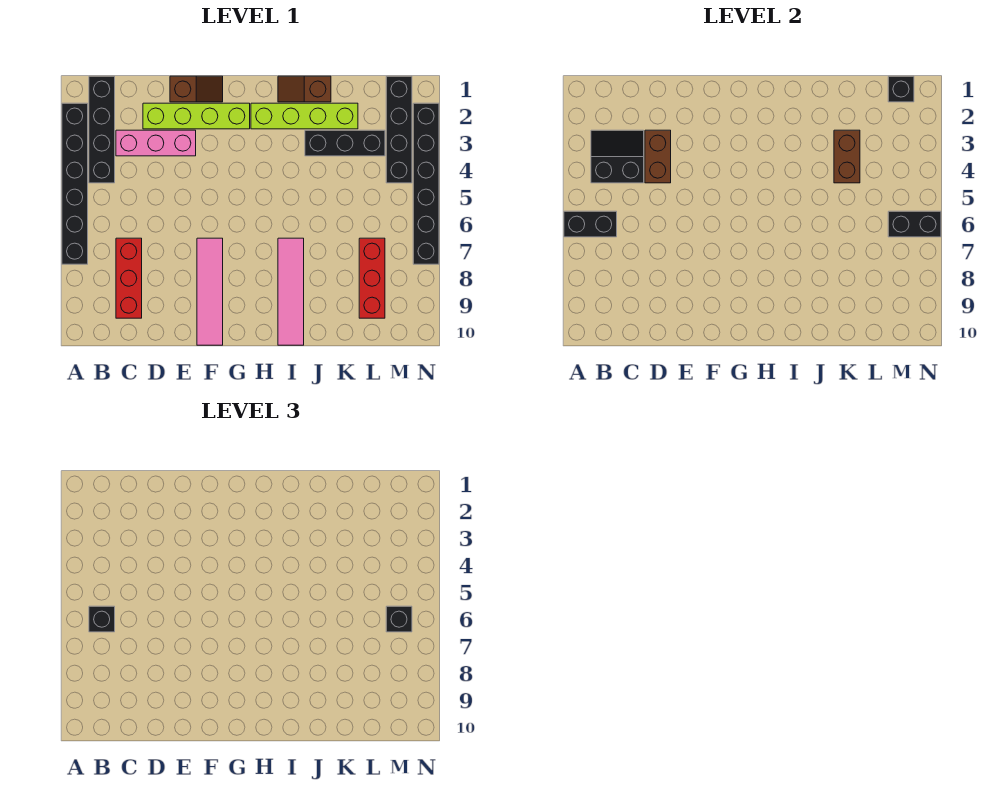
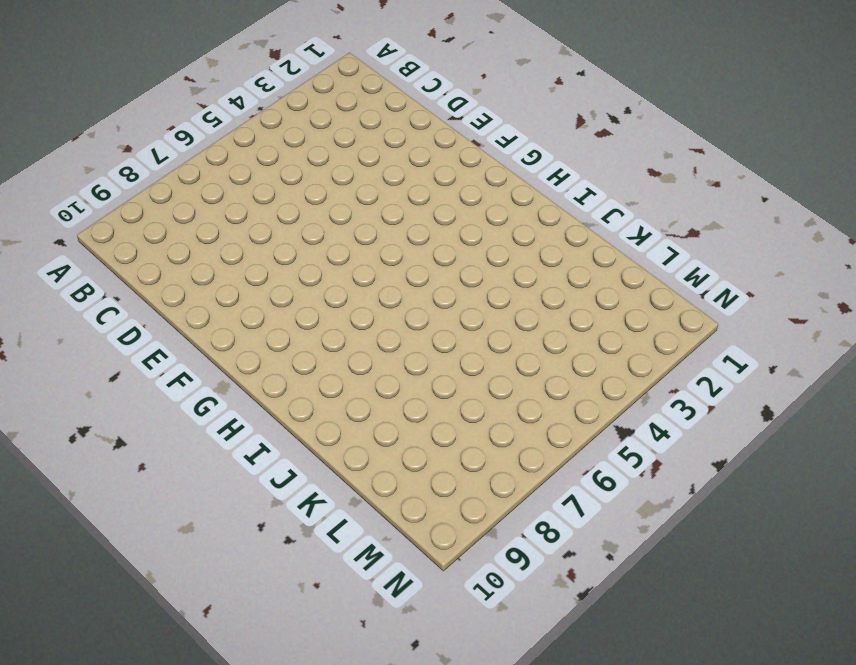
none -> black brick A2:A7 level 1
none -> black brick B1:B4 level 1
none -> pink brick C3:E3 level 1

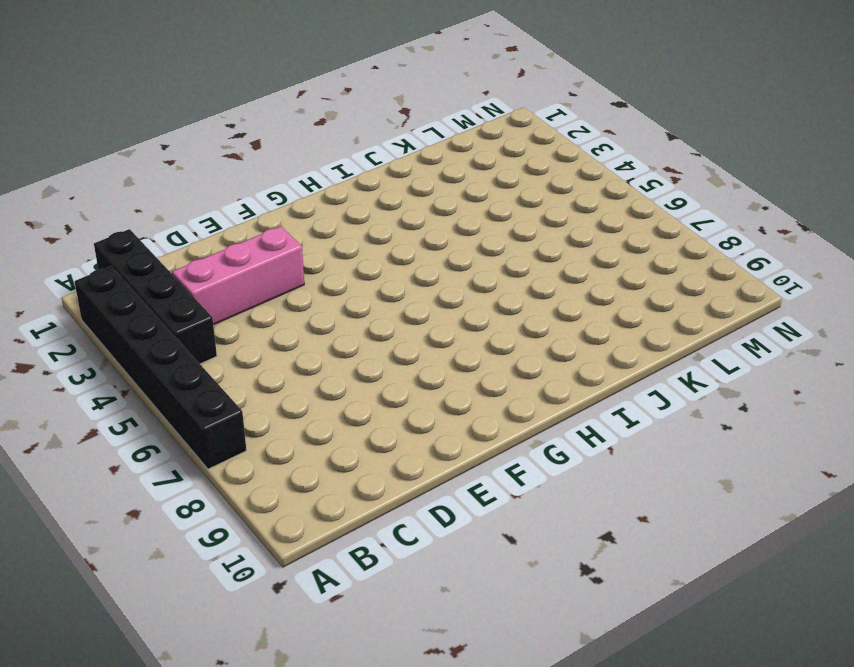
none -> red brick C7:C9 level 1
none -> lime brick D2:G2 level 1
none -> brown slope E1:F1 level 1 top E

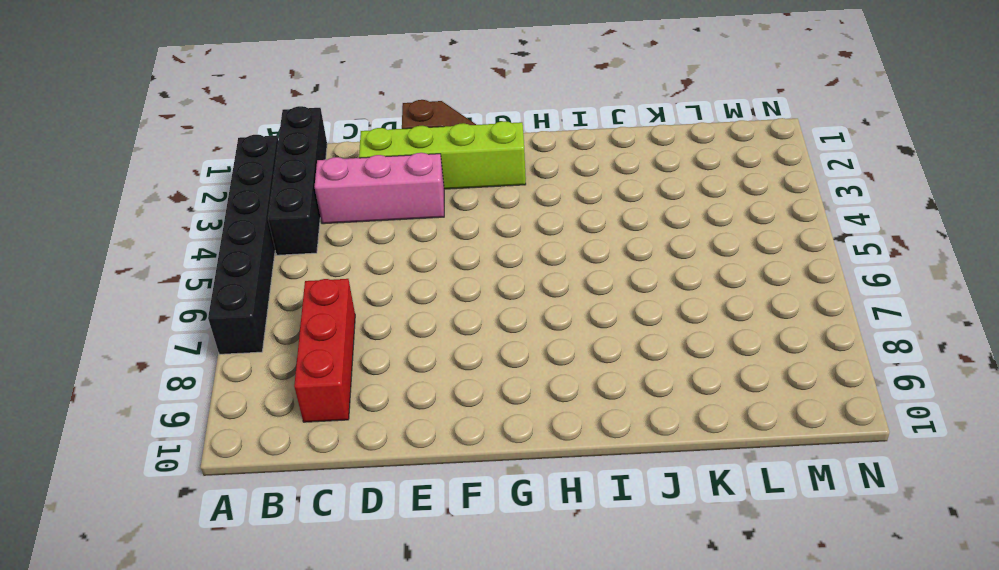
none -> pink tile F7:F10 level 1
none -> lime brick H2:K2 level 1
none -> brown slope I1:J1 level 1 top J

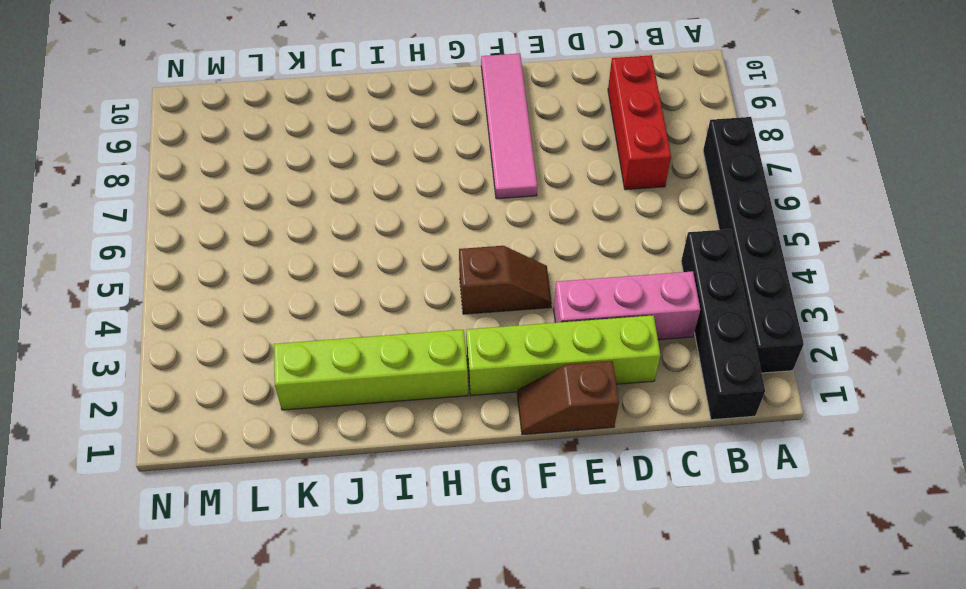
brown slope F4:G4 level 1 top G -> brown slope I1:J1 level 1 top J
none -> pink tile I7:I10 level 1
none -> black brick J3:L3 level 1
none -> red brick L7:L9 level 1

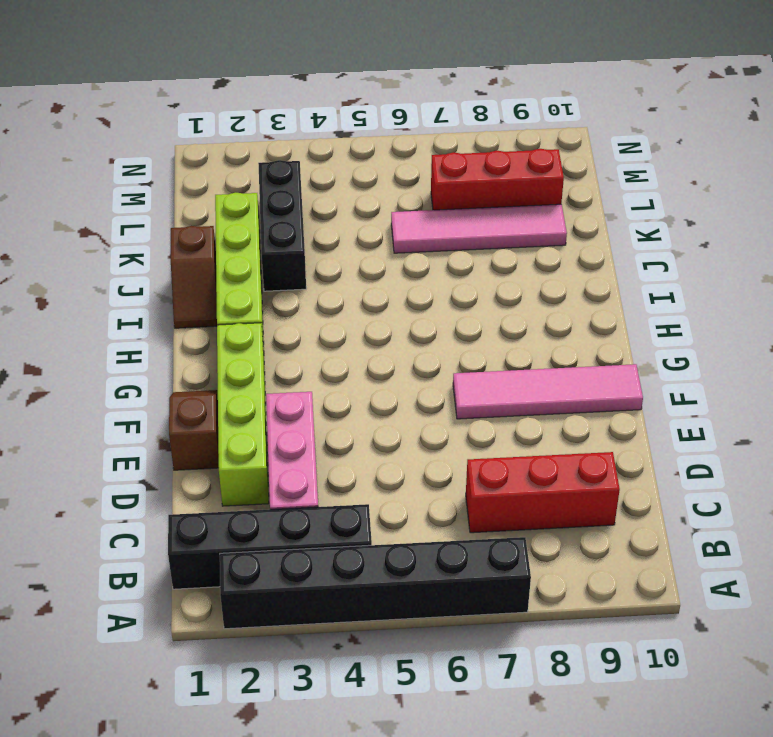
pink tile K6:K9 level 1 -> pink tile I7:I10 level 1
none -> black brick M1:M4 level 1
none -> black brick N2:N7 level 1
none -> black brick A6:B6 level 2

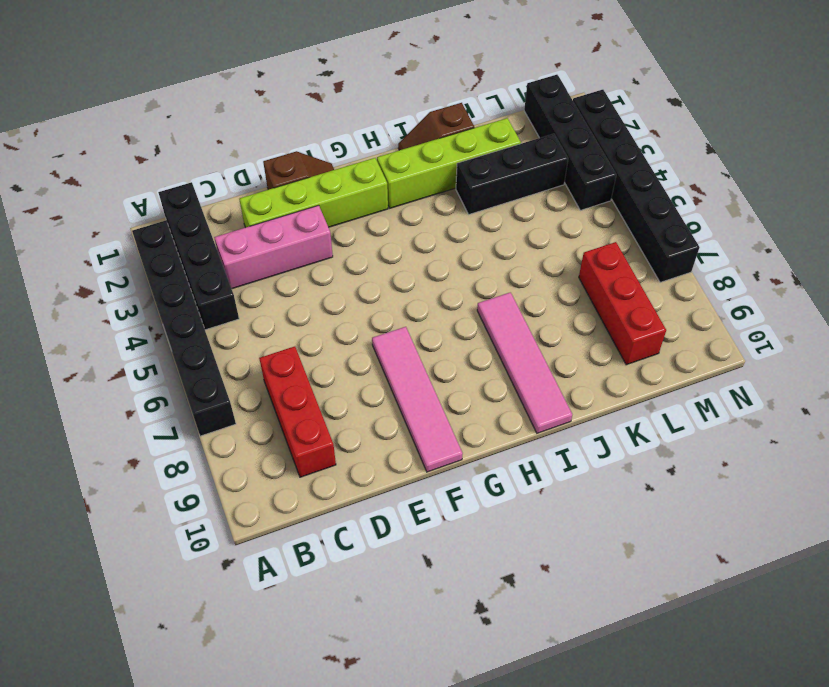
none -> black brick A6:B6 level 2
none -> black slope B3:C4 level 2 top 4
none -> brown brick D3:D4 level 2

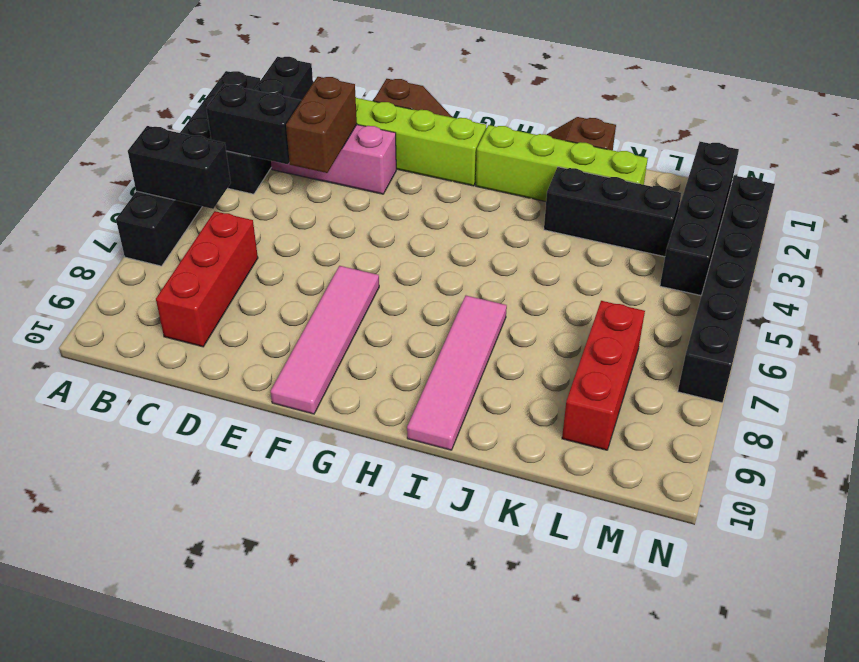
none -> brown brick K3:K4 level 2
none -> black brick M1 level 2
none -> black brick M6:N6 level 2

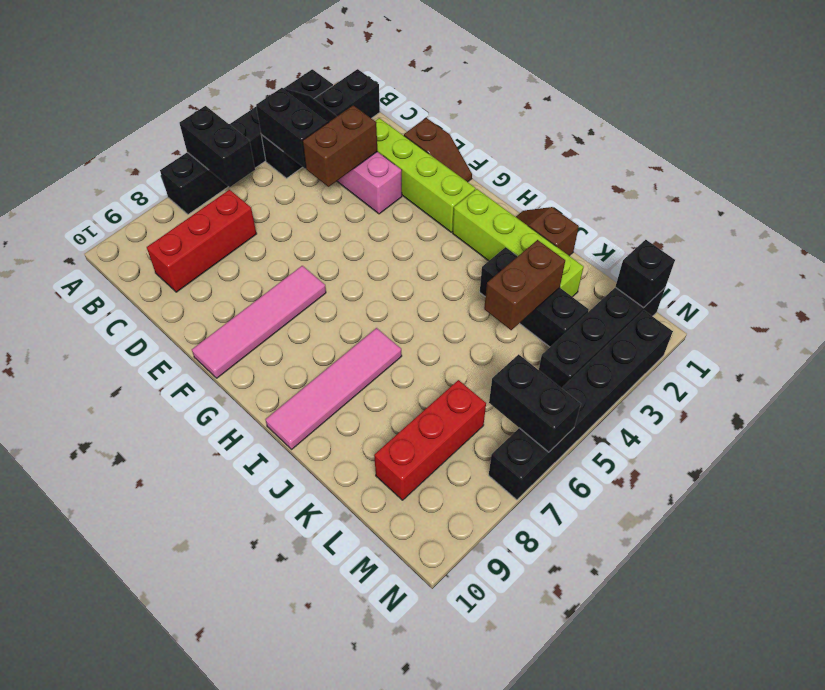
none -> black brick B6 level 3
none -> black brick M6 level 3

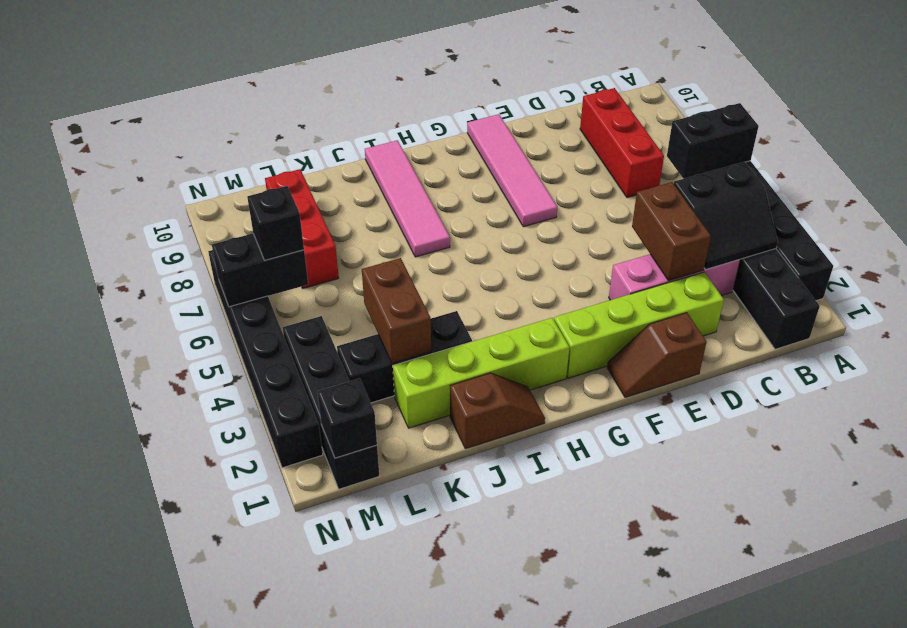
none -> black brick B6 level 3

